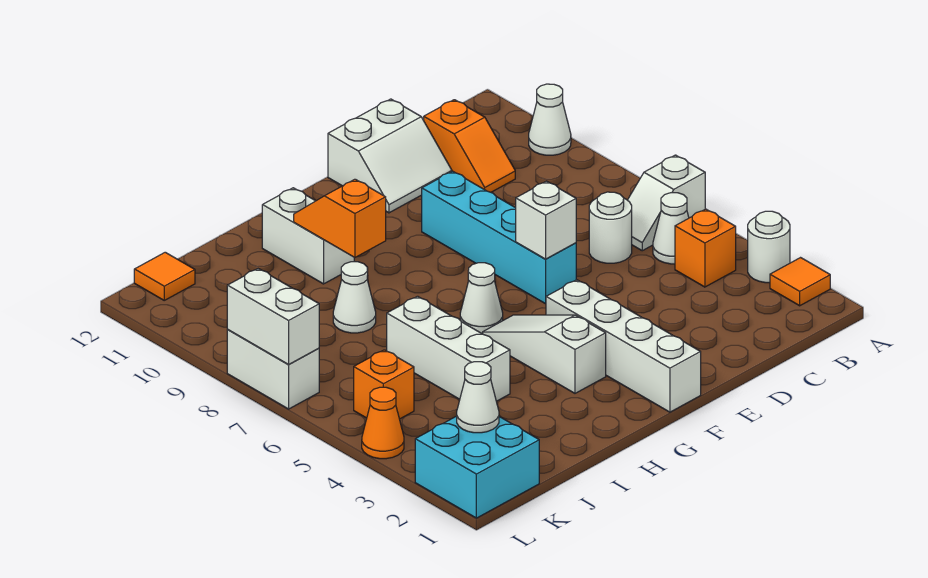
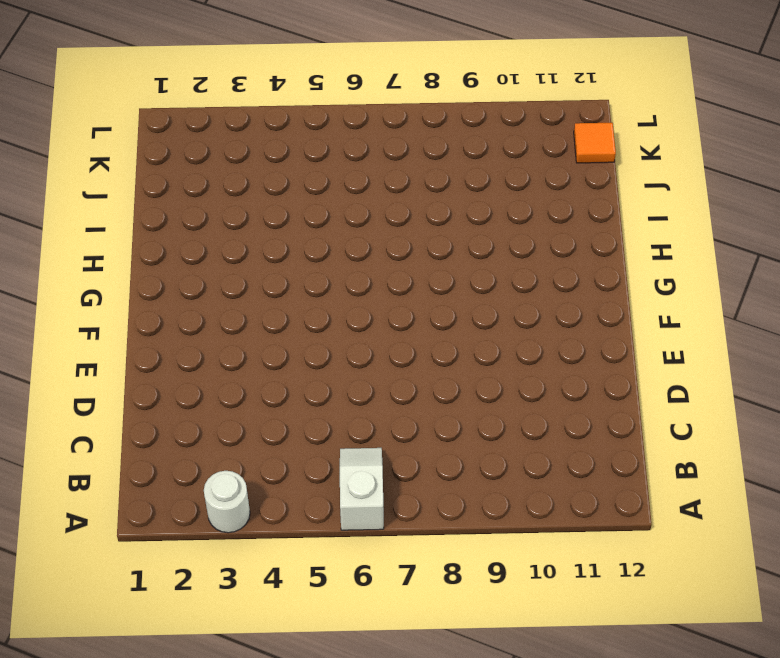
none -> orange tile A2 level 1
none -> white cone A10 level 1
none -> orange brick B4 level 1

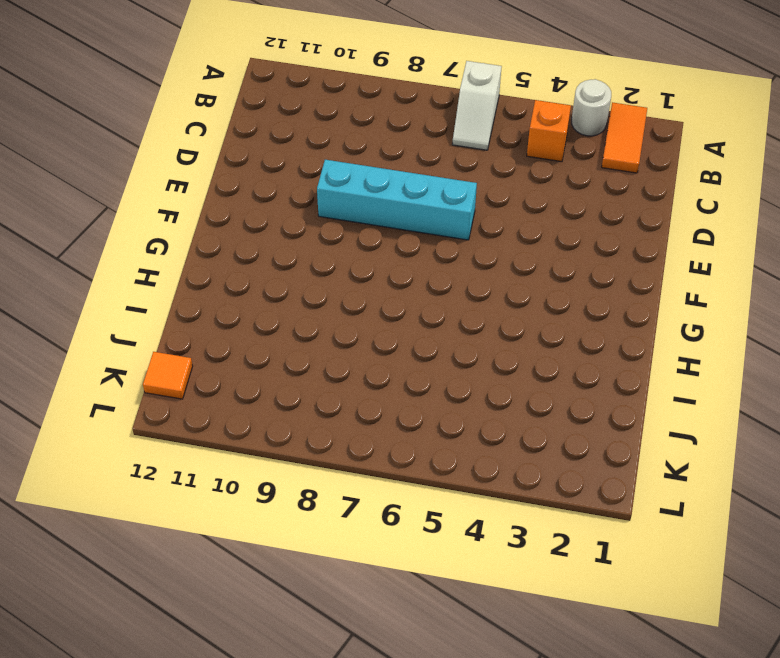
orange tile A2:B2 level 1 -> orange tile A2 level 1
none -> white cone A10 level 1
none -> white cone B5 level 1
none -> white round brick C6 level 1

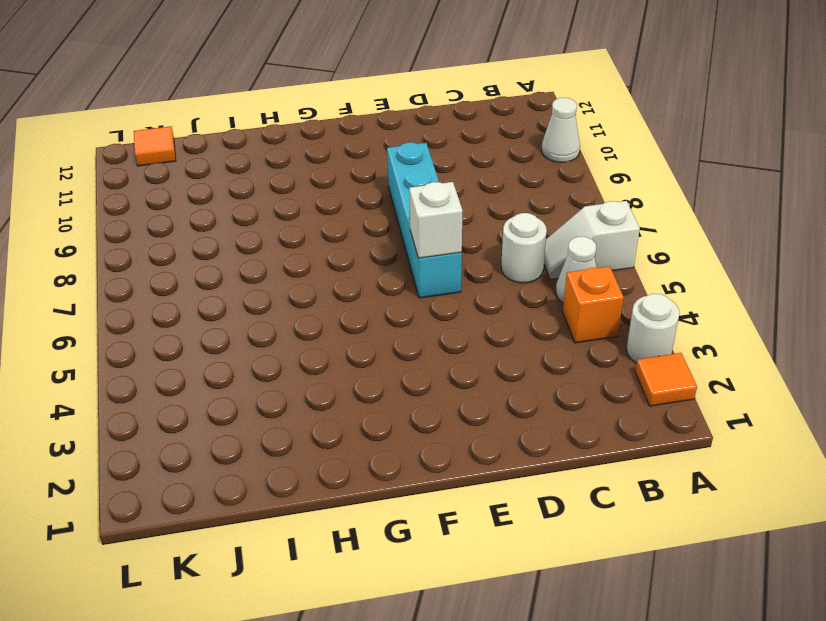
none -> orange slope C10:C11 level 1 top 11
none -> white slope D11:E12 level 1 top 12
none -> white brick F1:F4 level 1

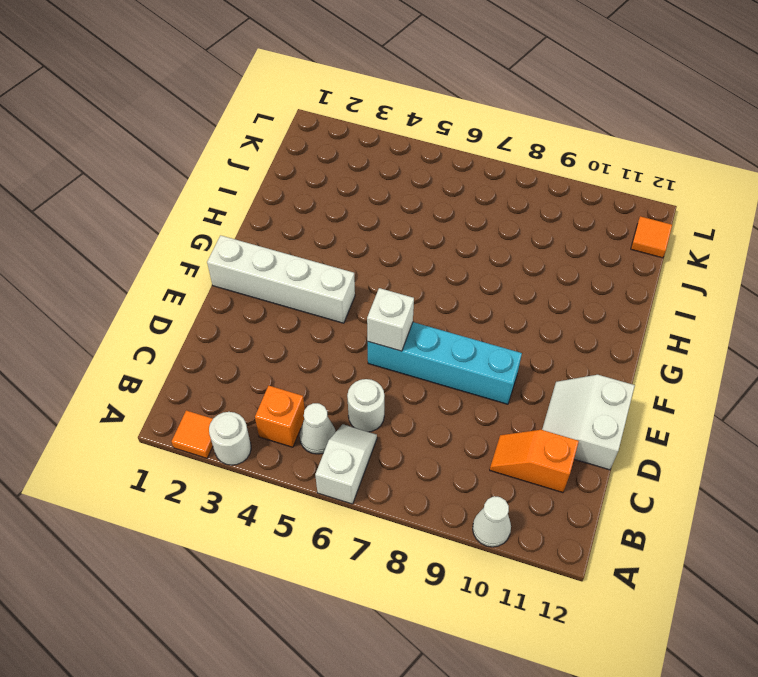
none -> white slope G3:G5 level 1 top 3
none -> white cone G6 level 1
none -> white brick H10:H11 level 1

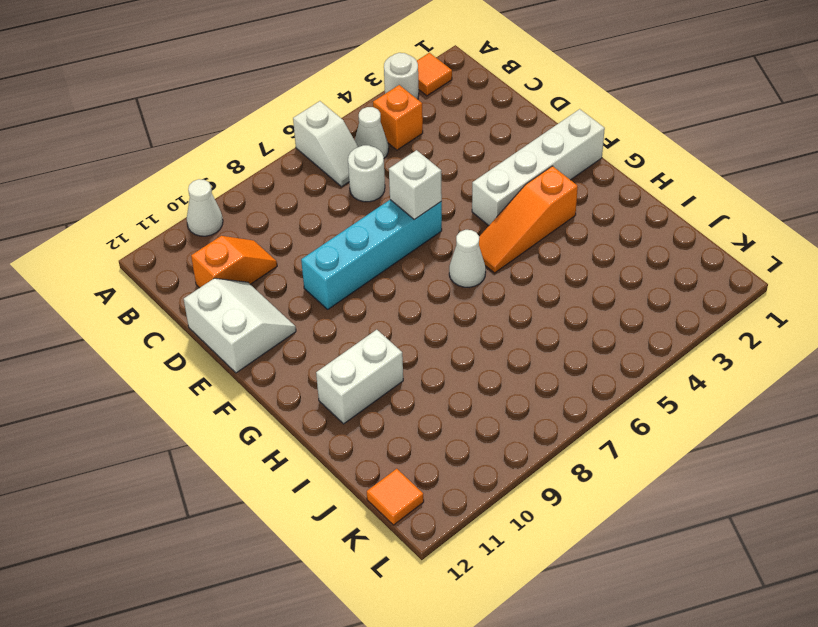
orange slope G3:G5 level 1 top 3 -> white slope G3:G5 level 1 top 3
none -> white brick I4:I6 level 1
none -> white cone I8 level 1
none -> cyan brick K1:L2 level 1

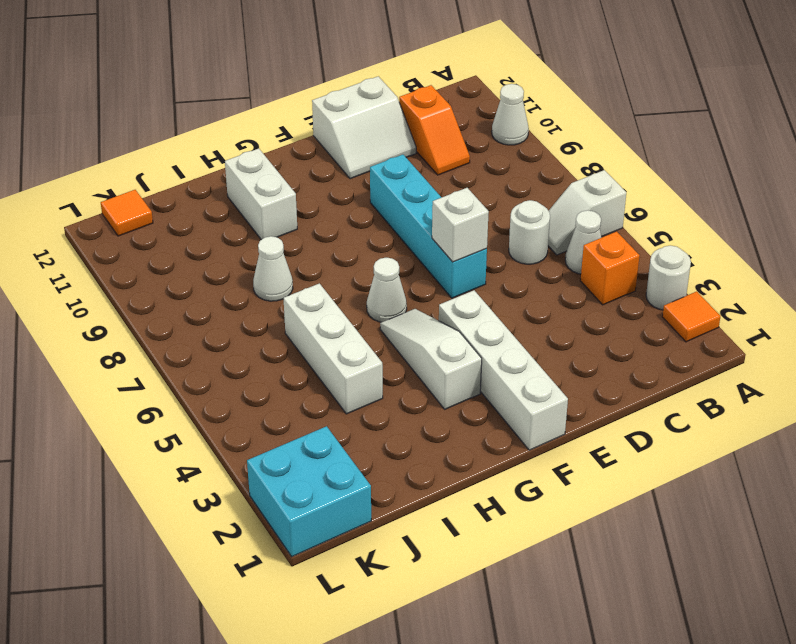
none -> orange brick K5 level 1
none -> orange cone L4 level 1
none -> white brick L7:L8 level 1

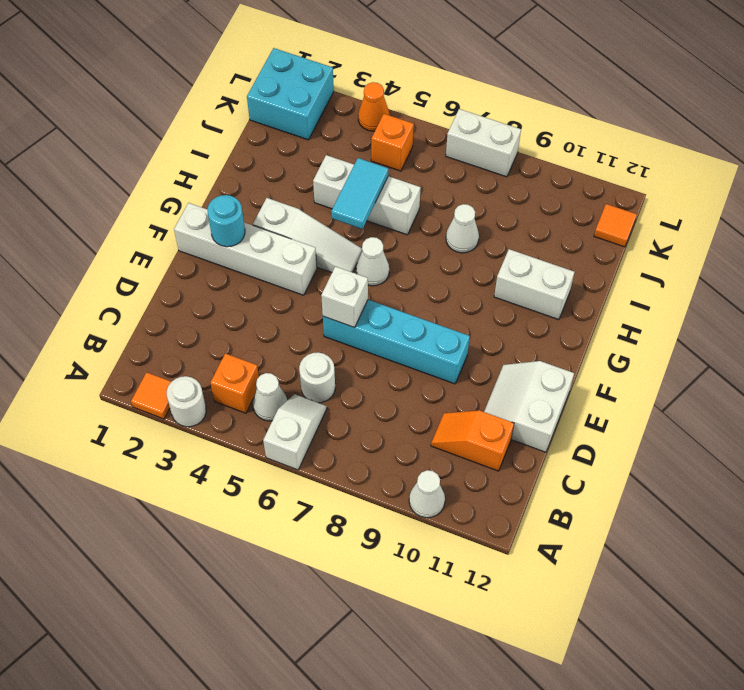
cyan round brick F2 level 2 -> none
cyan tile H5:I5 level 2 -> none
none -> orange slope H9:H10 level 2 top 9
none -> white cone K2 level 2
none -> white brick L7:L8 level 2

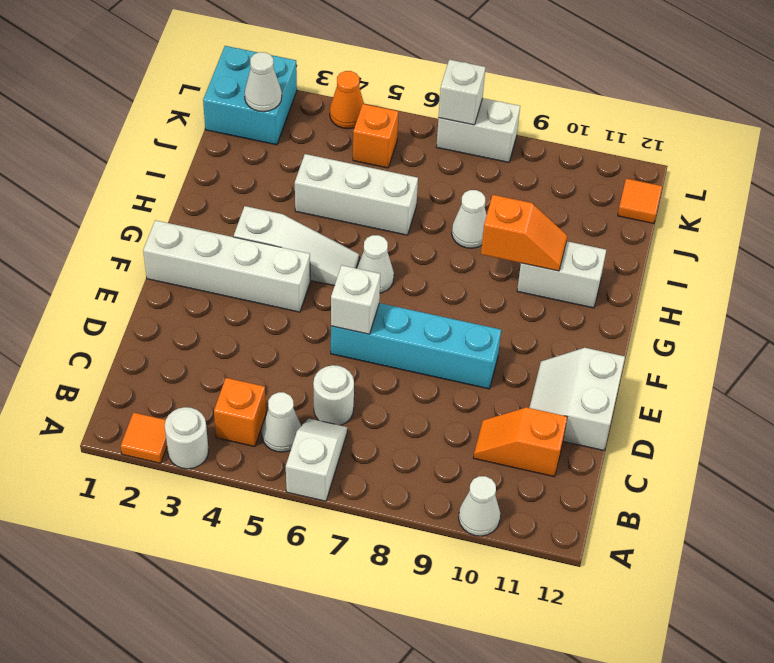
white brick L7 level 2 -> white brick L7:L8 level 2

